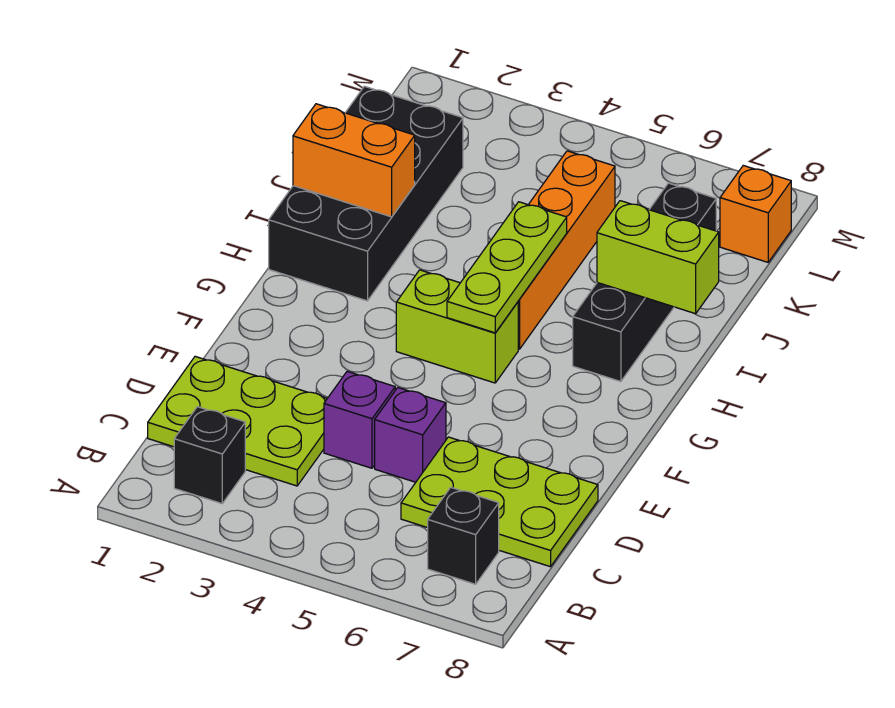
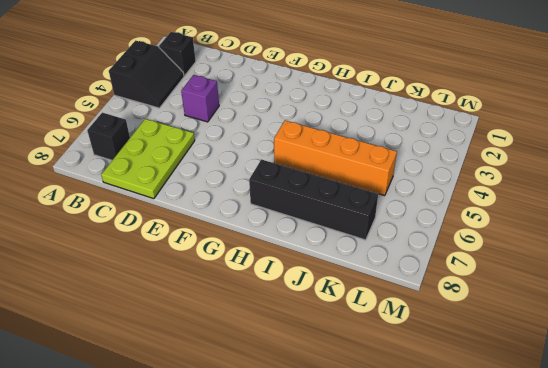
black slope A3:B4 level 1 top A -> none
none -> lime plate C1:D3 level 1
none -> purple brick D5 level 1
none -> lime brick G4:G5 level 1

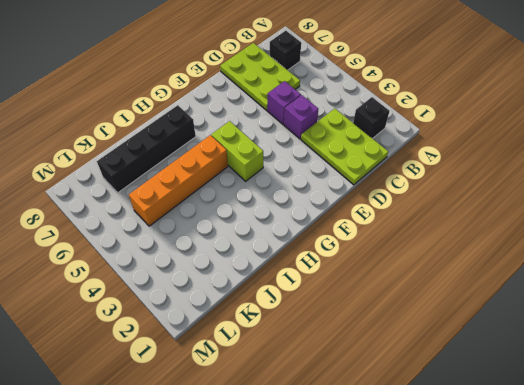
none -> black brick H1:K2 level 1
none -> orange brick L8 level 1
none -> lime plate G5:I5 level 2

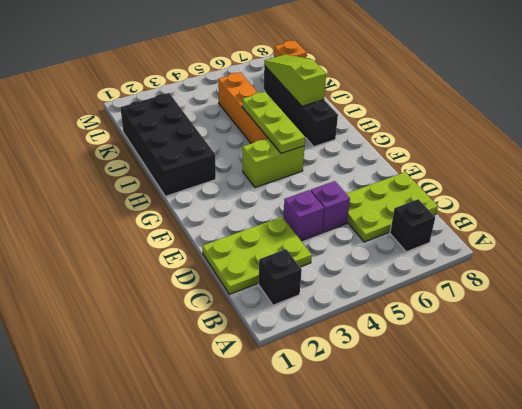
lime slope I7:K7 level 2 top I -> lime brick I7:I8 level 2
none -> orange brick I1:I2 level 2

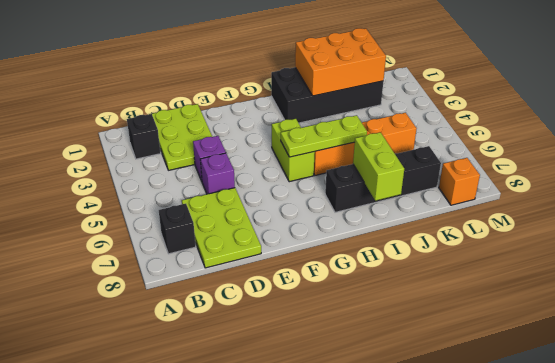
orange brick I1:K2 level 2 -> orange brick I1:I2 level 2

